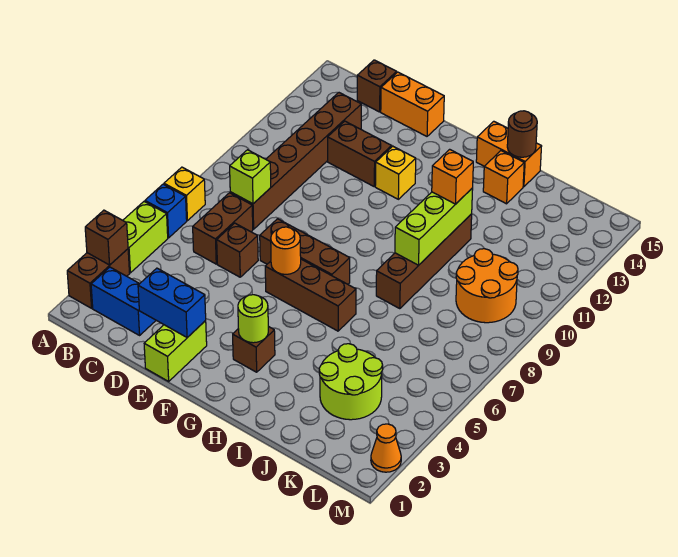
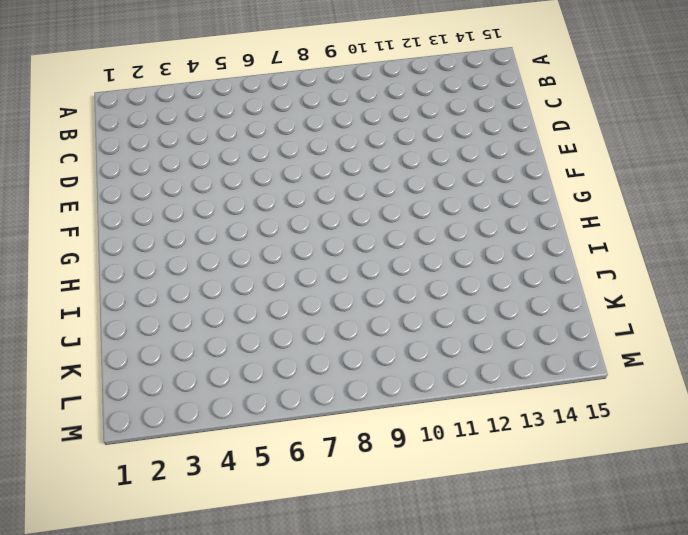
none -> brown brick A2:A3 level 1
none -> lime brick A4:A5 level 1
none -> blue brick A6 level 1
none -> yellow brick A7 level 1

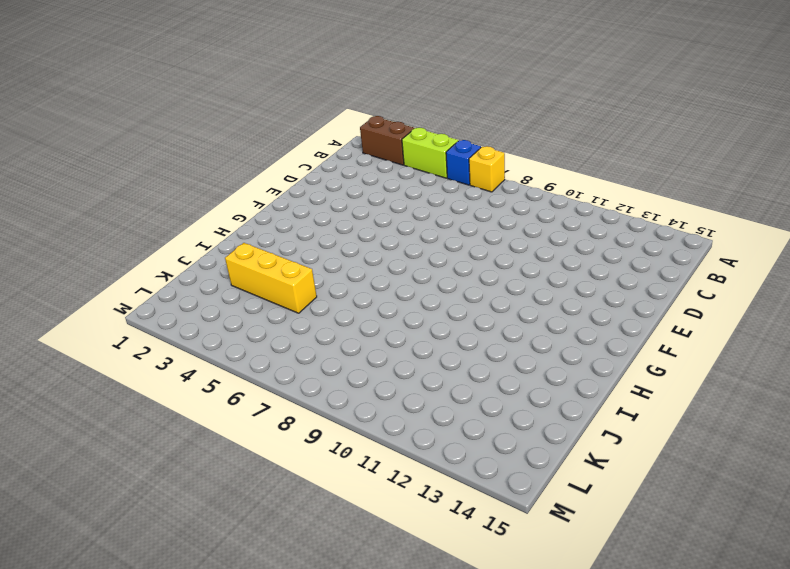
yellow brick J3:J5 level 1 -> lime round brick J3:K4 level 1
none -> blue brick B2:C2 level 1
none -> brown brick C6:C7 level 1
none -> brown brick C8:C13 level 1
none -> brown brick C15 level 1

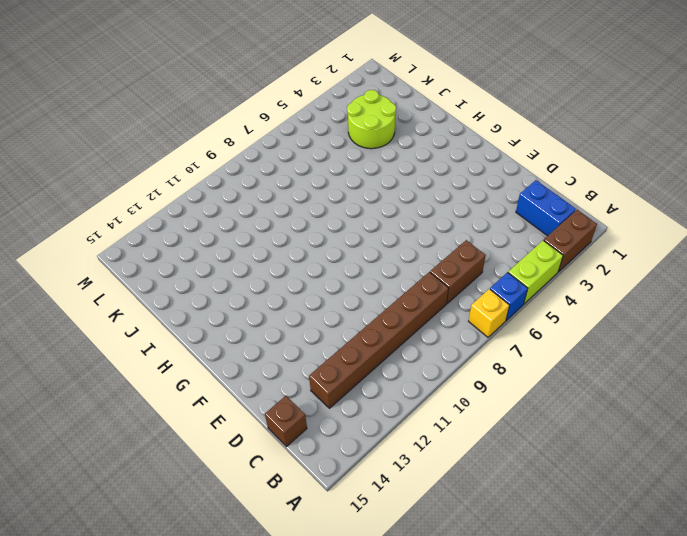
none -> brown brick D6 level 1
none -> brown brick D12:E12 level 1
none -> orange brick D15:E15 level 1
none -> lime brick E1:E2 level 1

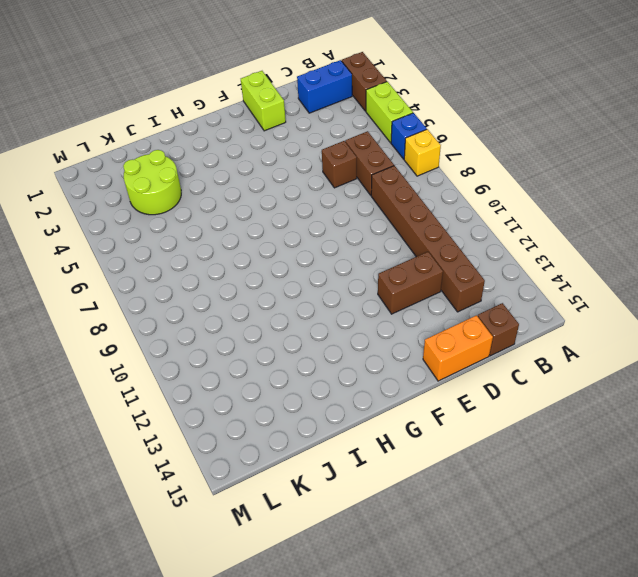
none -> brown brick E7:G7 level 1
none -> brown brick F6:H6 level 1
none -> yellow brick F12 level 1
none -> brown brick G3 level 1

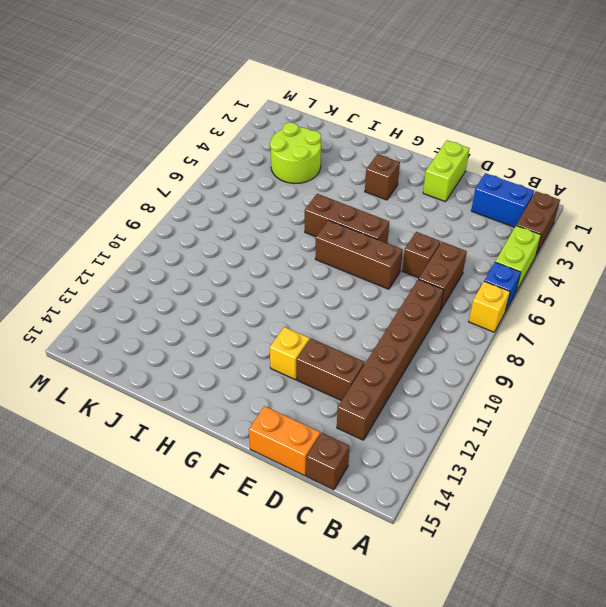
none -> orange brick H15:I15 level 1
none -> brown brick I8:I11 level 1
none -> orange brick I14 level 1
none -> orange round brick K9:L10 level 1

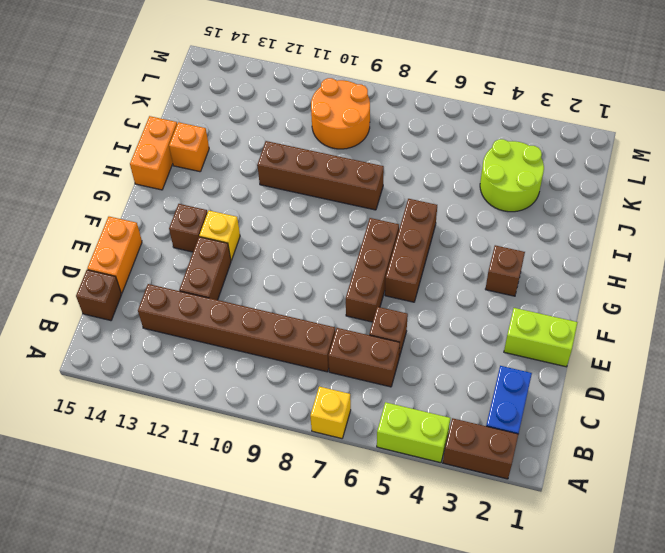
brown brick F13 level 1 -> brown brick A3 level 2
none -> blue brick A6 level 1
none -> orange cone M2 level 1
none -> lime brick C8 level 2
none -> blue brick D2:E2 level 2

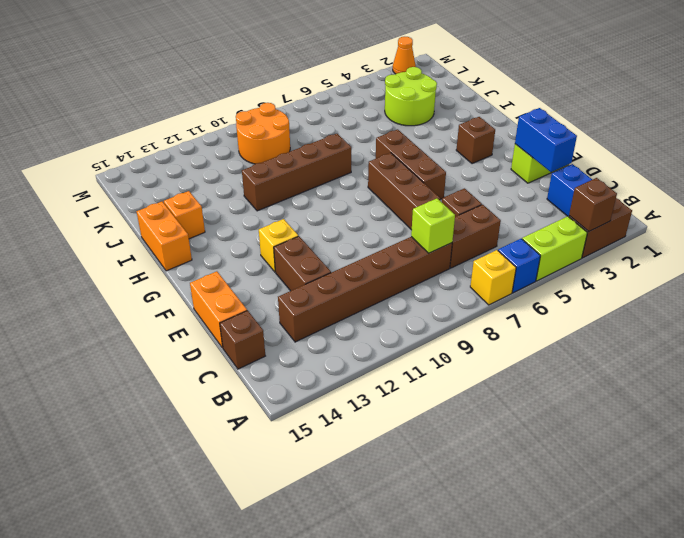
none -> orange round brick F6 level 2
none -> lime round brick G3 level 2
none -> lime brick I9:I11 level 2
none -> brown round brick I15 level 2

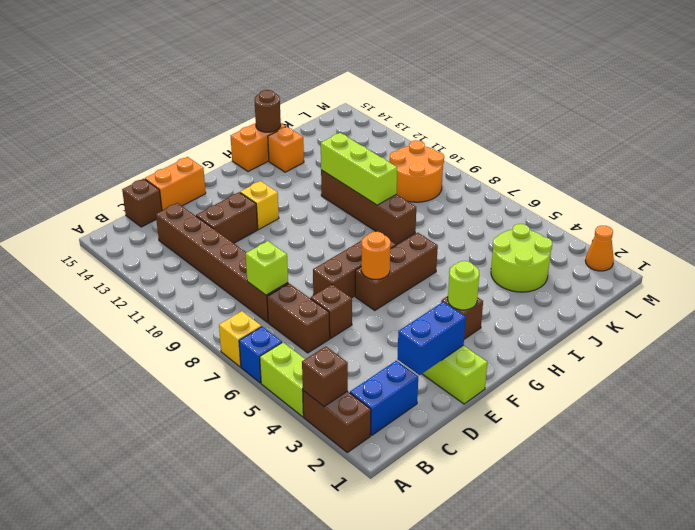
none -> orange brick I11 level 3

